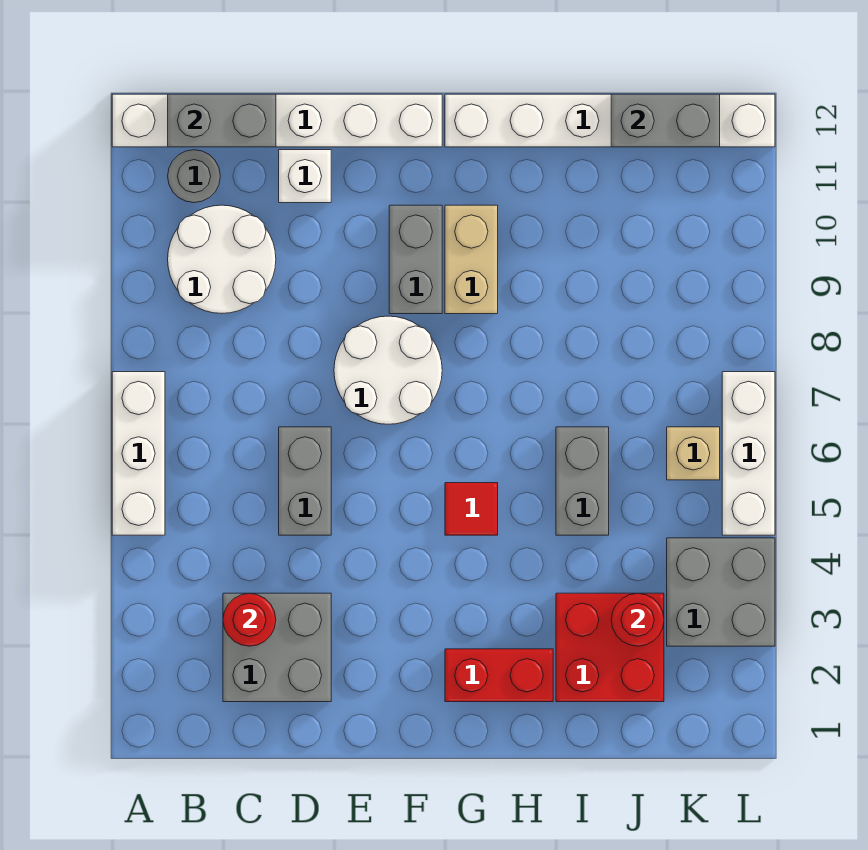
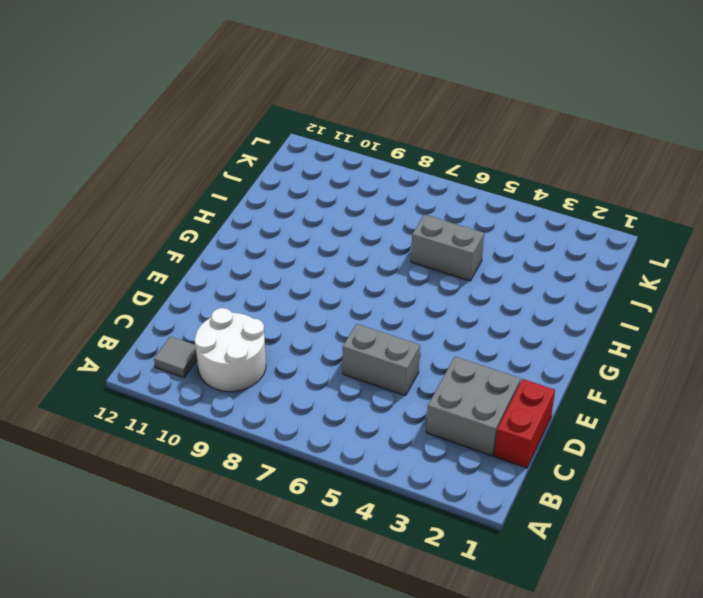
grey tile B11 level 1 -> grey round brick B11 level 1
red brick C1:D1 level 1 -> red brick G2:H2 level 1
none -> white brick A5:A7 level 1
none -> white brick A12:F12 level 1
none -> white brick D11 level 1

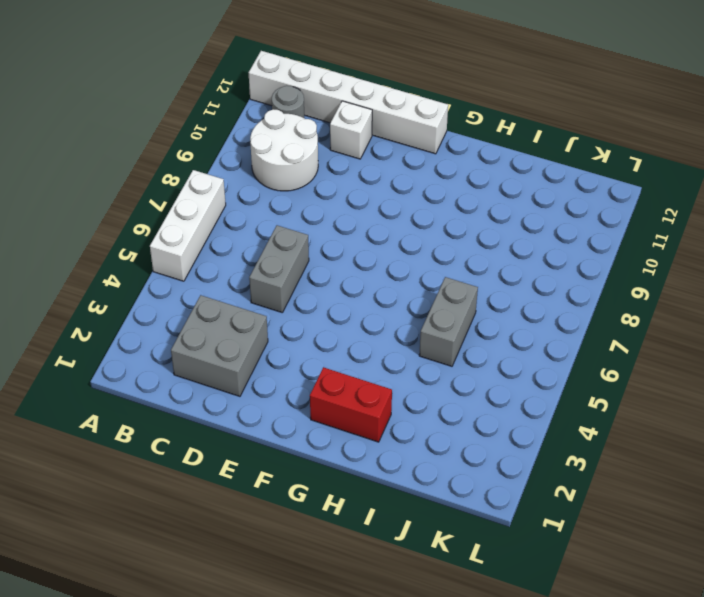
none -> white round brick E7:F8 level 1
none -> grey brick F9:F10 level 1
none -> red tile G5 level 1

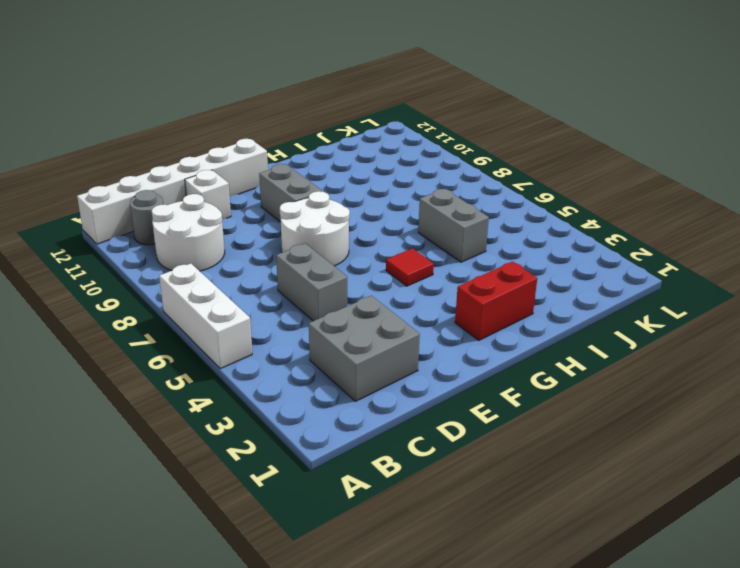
none -> tan brick G9:G10 level 1
none -> white brick G12:L12 level 1
none -> red brick I2:J3 level 1

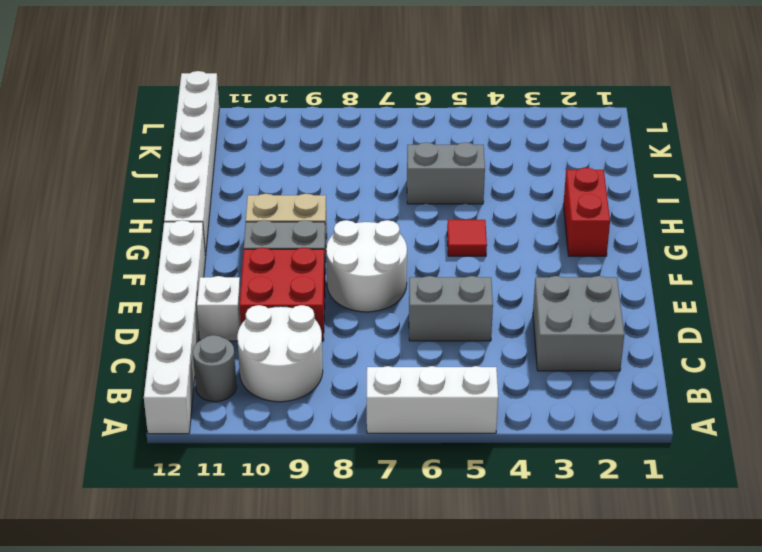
red brick D9:E10 level 1 -> red brick I2:J3 level 1
none -> grey brick K3:L4 level 1
none -> tan brick K6 level 1
none -> white brick L5:L7 level 1

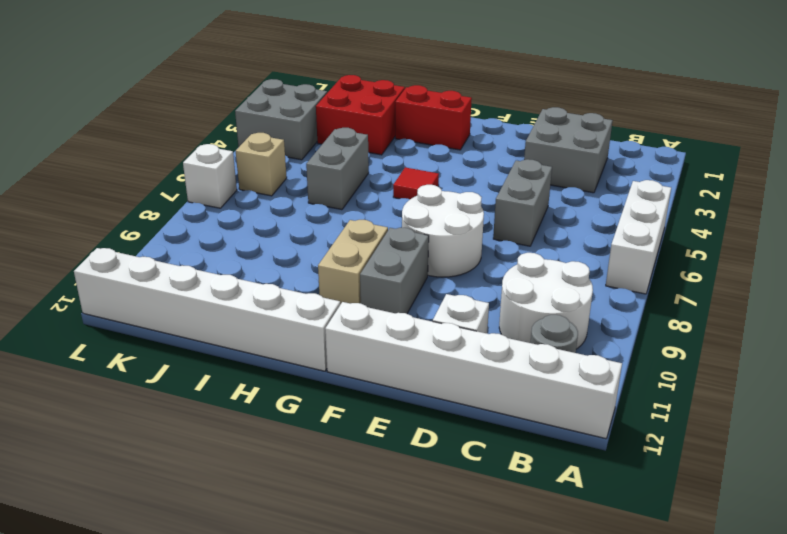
white brick L7 level 1 -> white brick L5:L7 level 1
none -> grey brick B12:C12 level 2
none -> red round brick C3 level 2
none -> red round brick J3 level 2

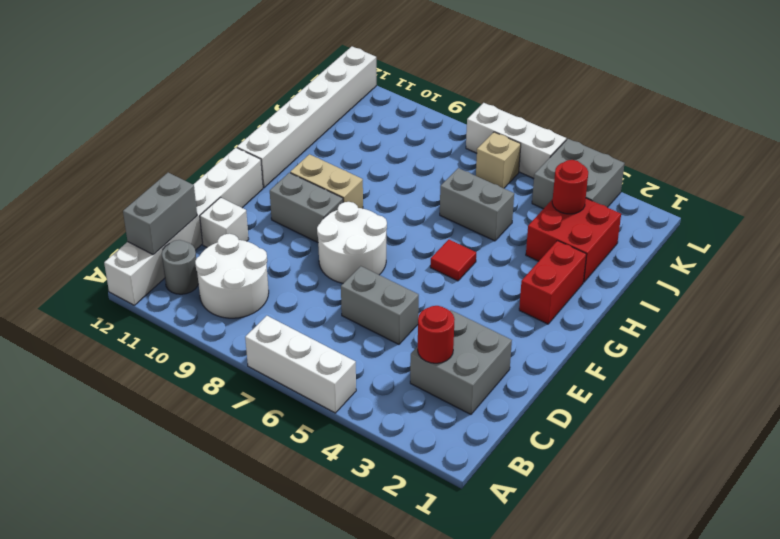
none -> grey brick J12:K12 level 2

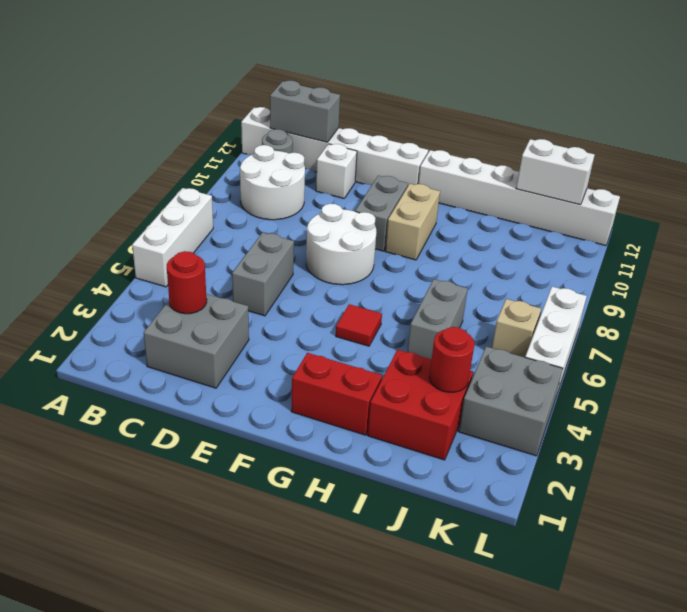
white brick J12:K12 level 2 -> grey brick J12:K12 level 2

